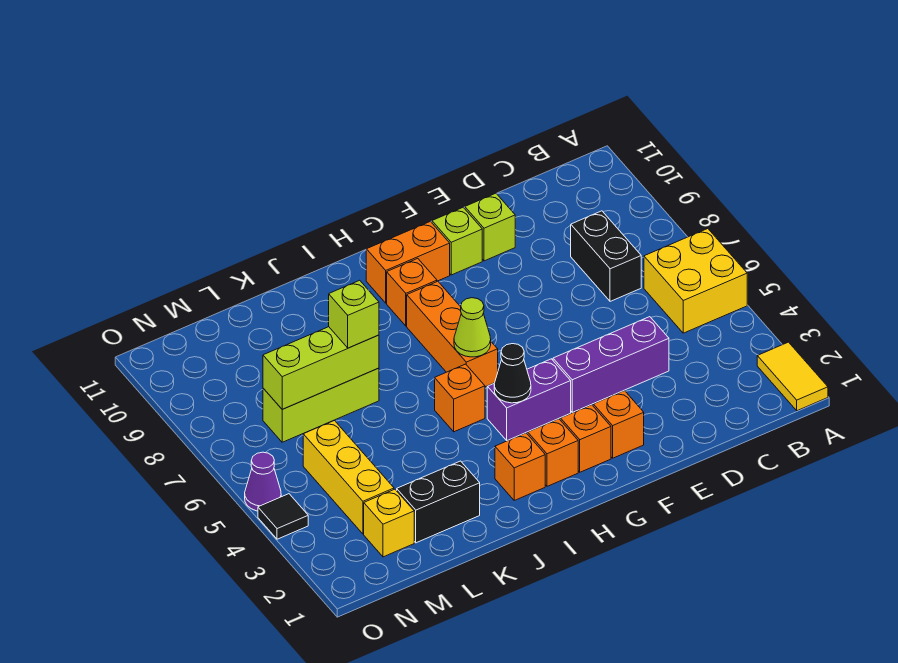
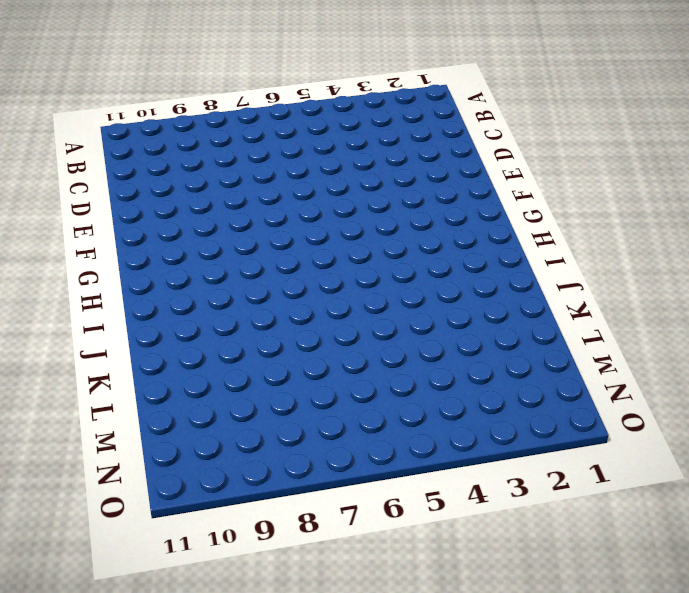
none -> yellow tile A1:A2 level 1
none -> yellow brick A5:B6 level 1
none -> black brick C7:C8 level 1

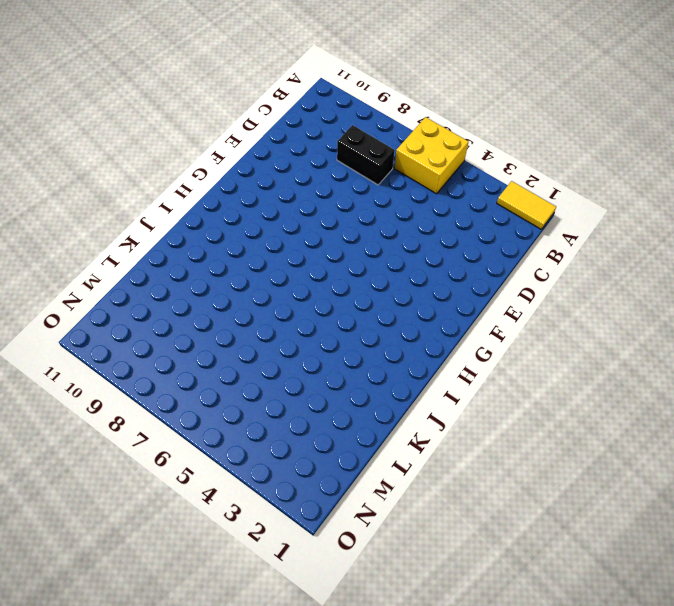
none -> purple brick D4:F4 level 1
none -> lime brick E10 level 1
none -> orange brick F2 level 1

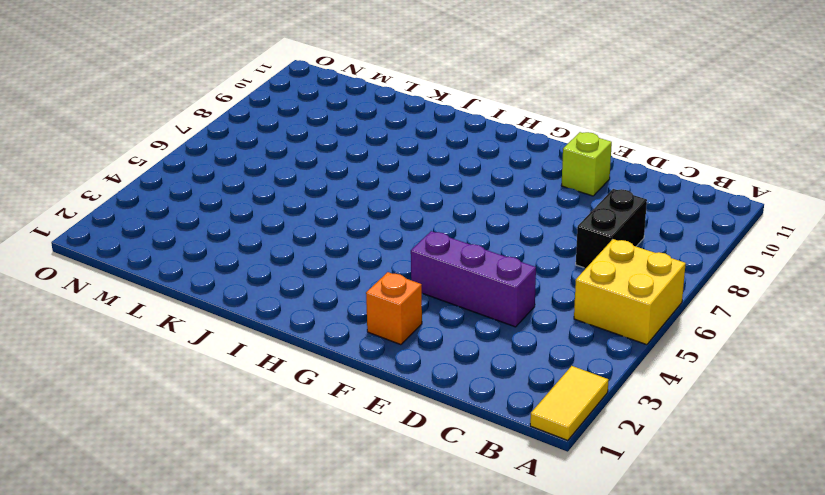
none -> lime brick F10 level 1
none -> orange brick G2 level 1
none -> purple brick G4:H4 level 1

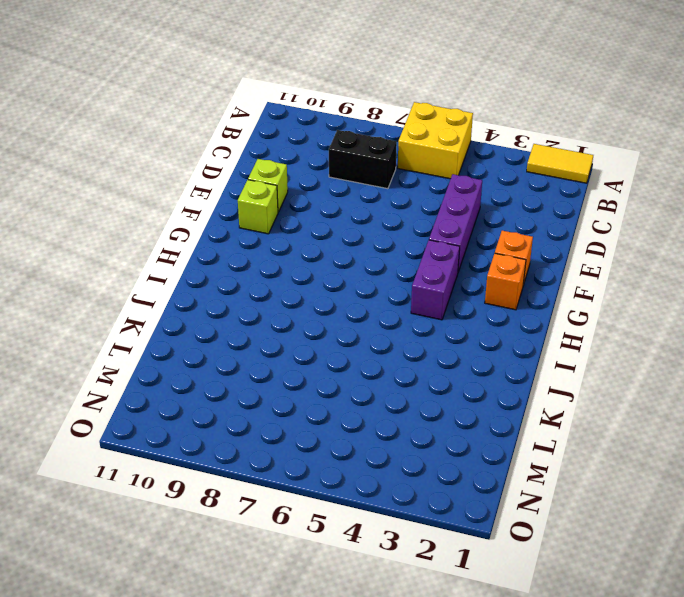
none -> orange brick G10:H10 level 1
none -> orange brick H2 level 1
none -> orange brick H6:H8 level 1

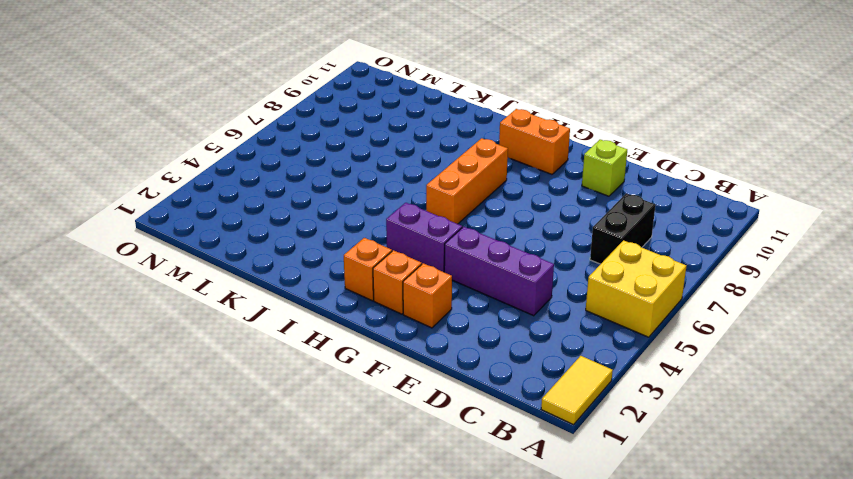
none -> lime brick F10 level 1
none -> orange brick H9 level 1
none -> orange brick I2 level 1

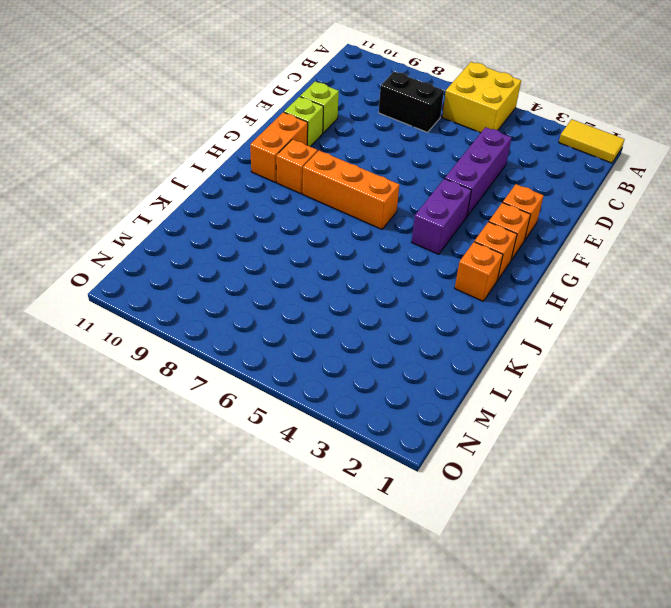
none -> orange brick I5 level 1
none -> black brick K2:L2 level 1
none -> lime brick K7:M7 level 1

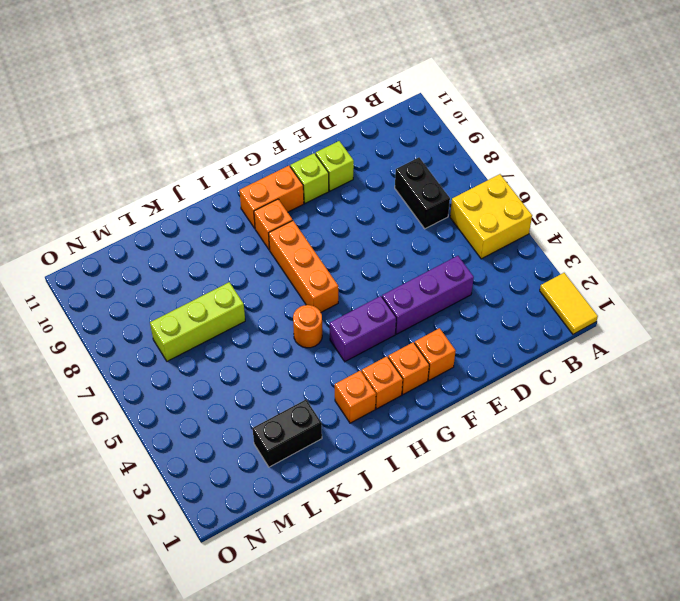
orange round brick I5 level 1 -> orange brick I5 level 1
none -> yellow brick M2 level 1
none -> yellow brick M3:M5 level 1
none -> black tile O4 level 1

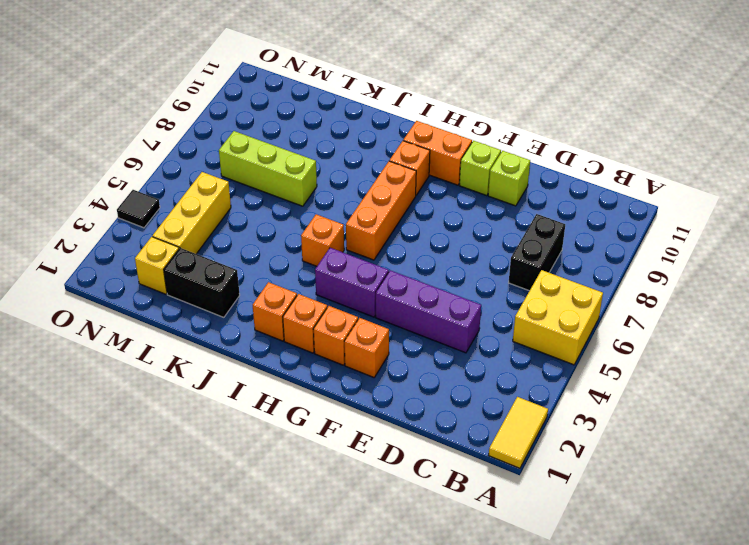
none -> purple cone O5 level 1
none -> black cone H4 level 2
none -> lime cone H6 level 2

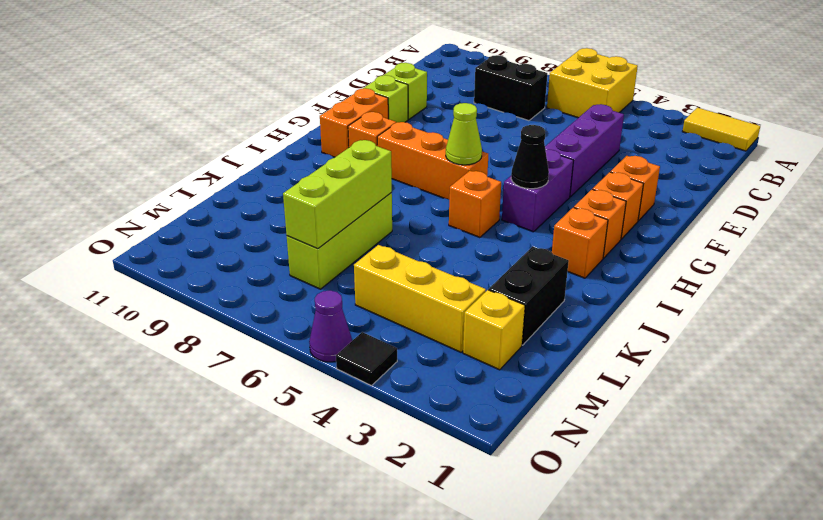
none -> lime brick K7 level 3

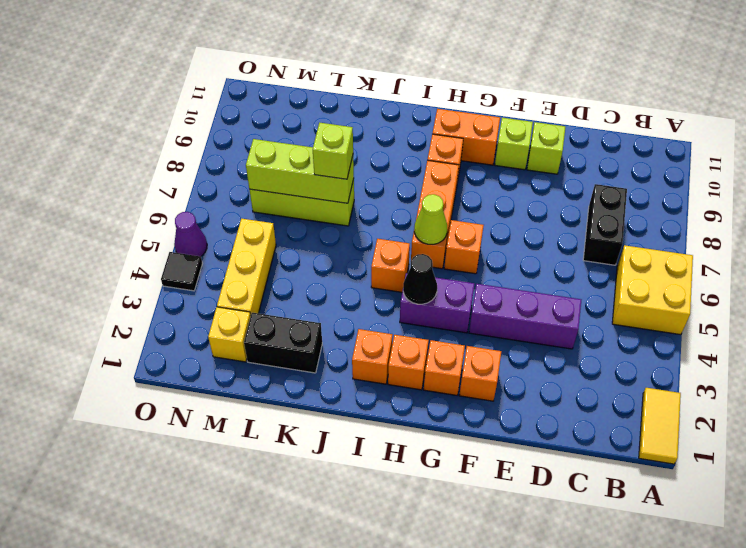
orange brick G6 level 1 -> none

